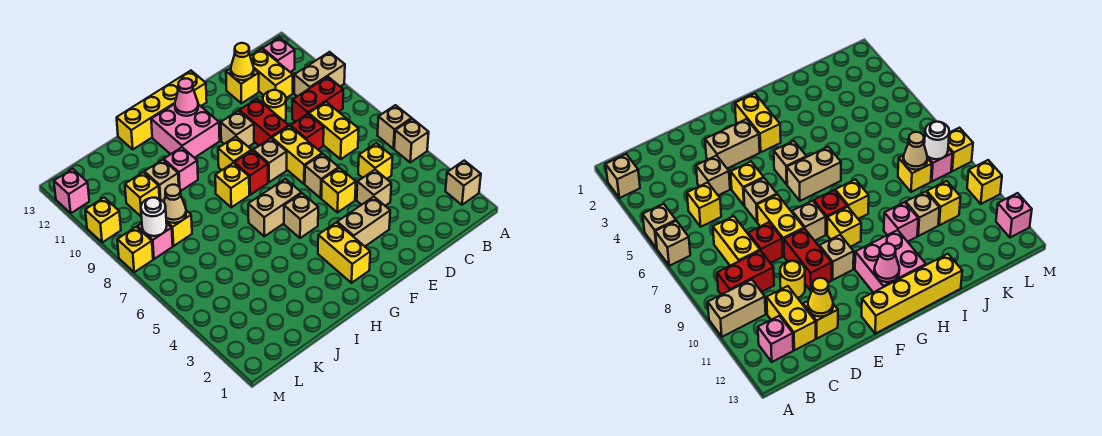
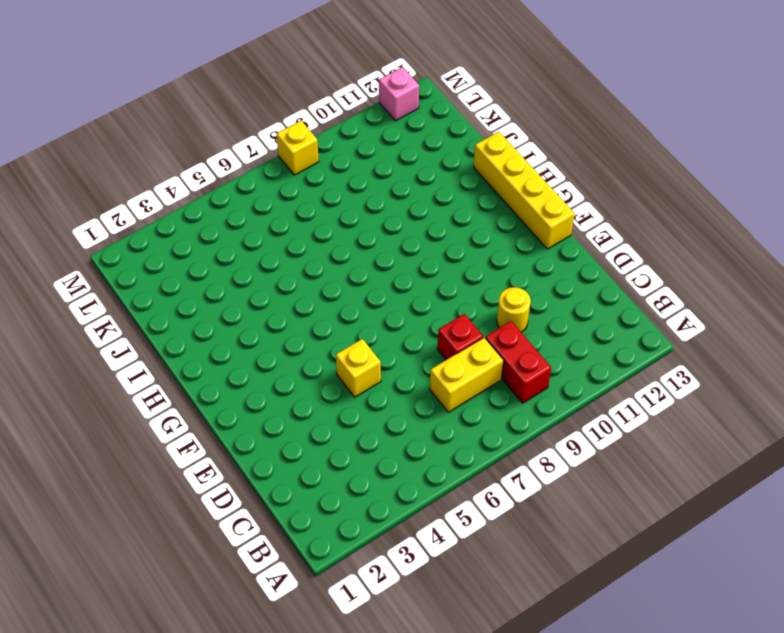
none -> tan brick A2 level 1
none -> tan brick A5 level 1
none -> tan brick A6 level 1
none -> tan brick A10:B10 level 1

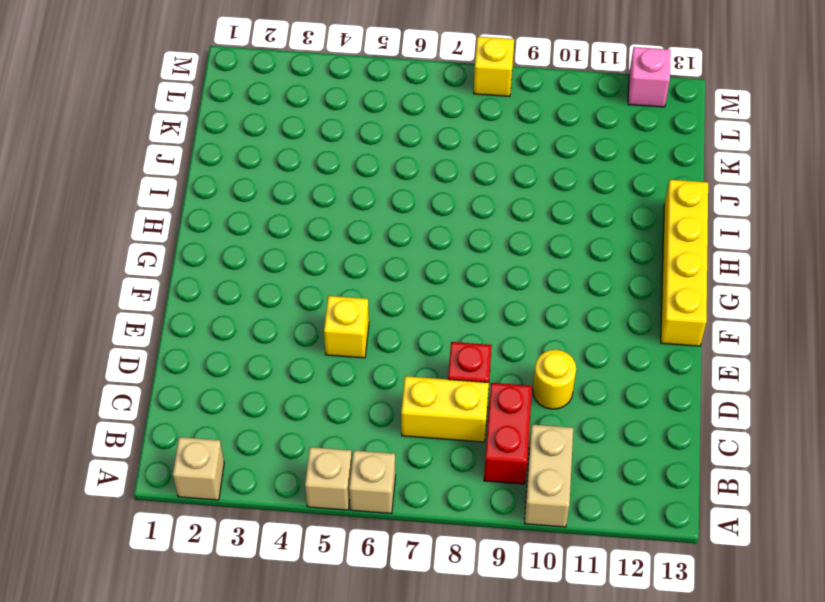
none -> pink brick B12 level 1
none -> yellow brick C5 level 1
none -> yellow brick C11:C12 level 1
none -> tan brick D4 level 1

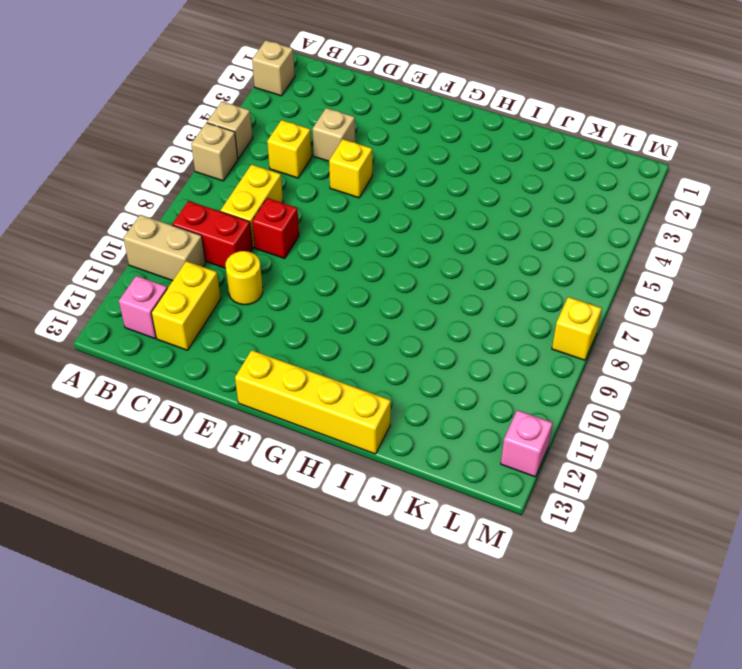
none -> yellow brick D12 level 1
none -> tan brick E3:F3 level 1
none -> tan brick E6 level 1
none -> yellow brick E7:E8 level 1

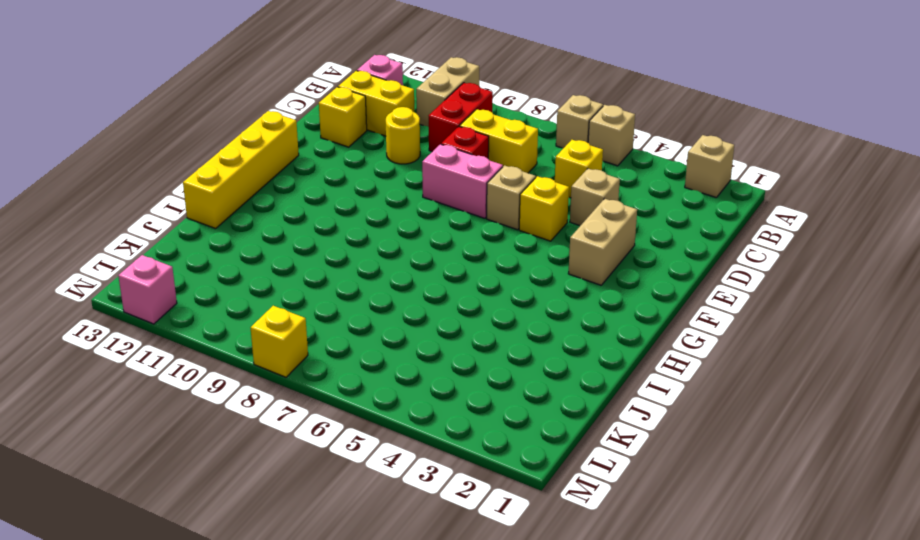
pink brick E7:E8 level 1 -> yellow brick E7:E8 level 1
none -> red brick E9:E10 level 1
none -> tan brick F8 level 1
none -> tan brick F10 level 1
none -> yellow brick G2:G3 level 1

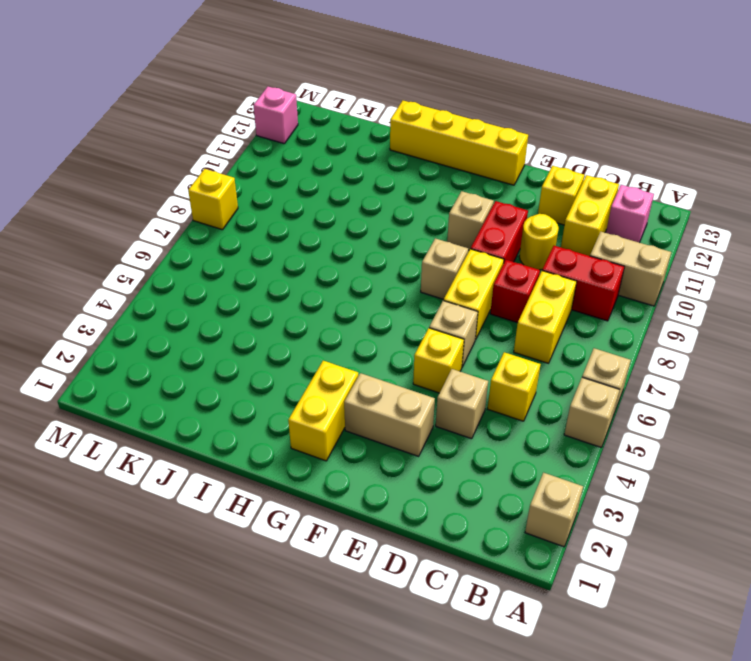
none -> tan brick G5 level 1
none -> tan brick G6:H6 level 1
none -> red brick G8 level 1
none -> yellow brick G9 level 1

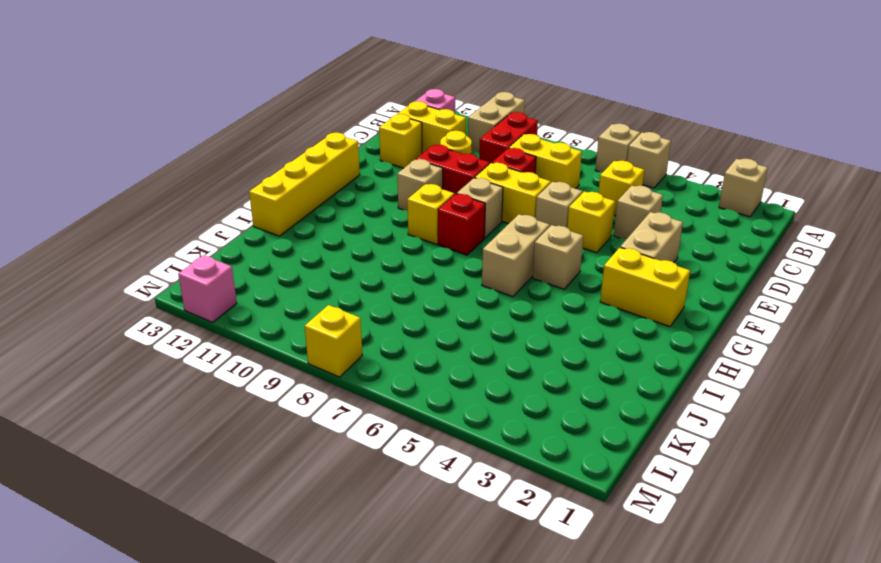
none -> pink brick G11:H12 level 1
none -> yellow brick H8 level 1
none -> pink brick I10 level 1
none -> tan brick J10 level 1

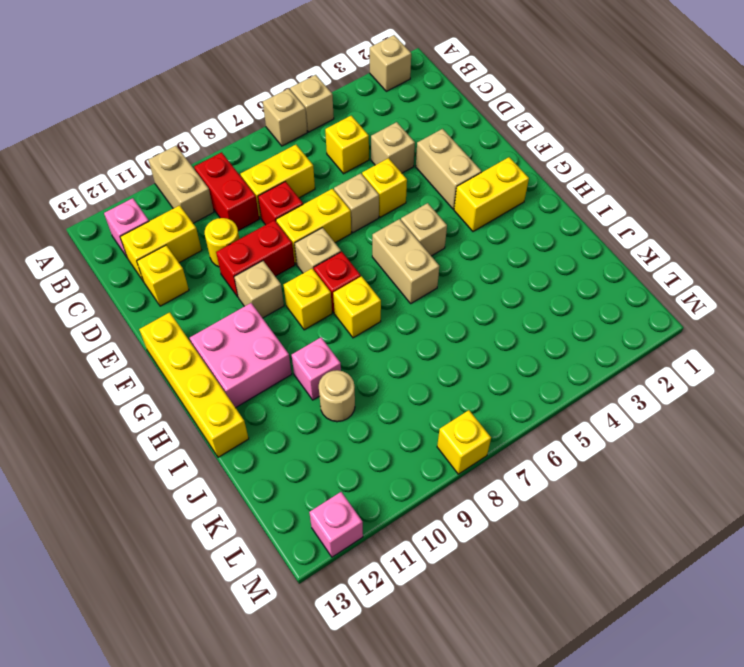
tan round brick J10 level 1 -> tan brick J10 level 1
none -> yellow brick K8 level 1
none -> yellow brick K10 level 1
none -> pink brick L8 level 1
none -> yellow brick M10 level 1

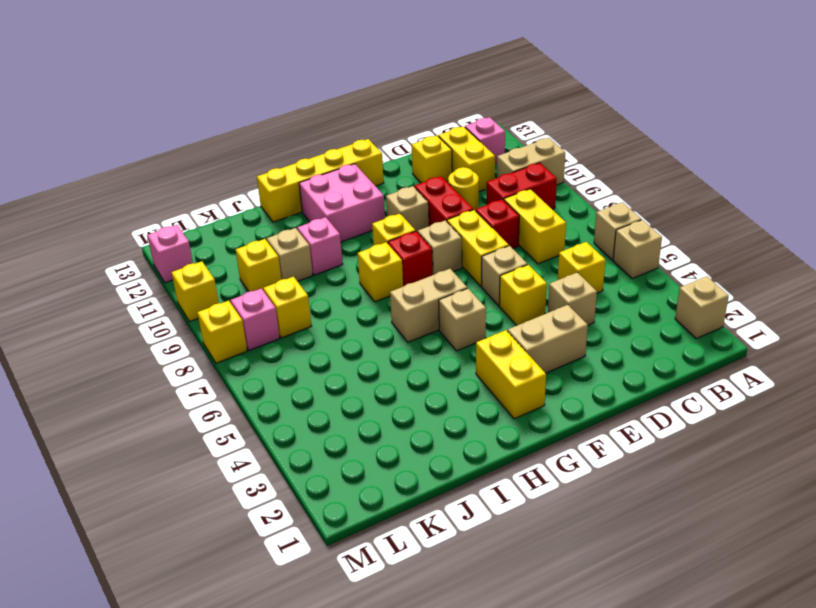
none -> yellow cone D12 level 2
none -> pink cone G12 level 2
none -> tan cone K8 level 2
none -> white round brick L8 level 2

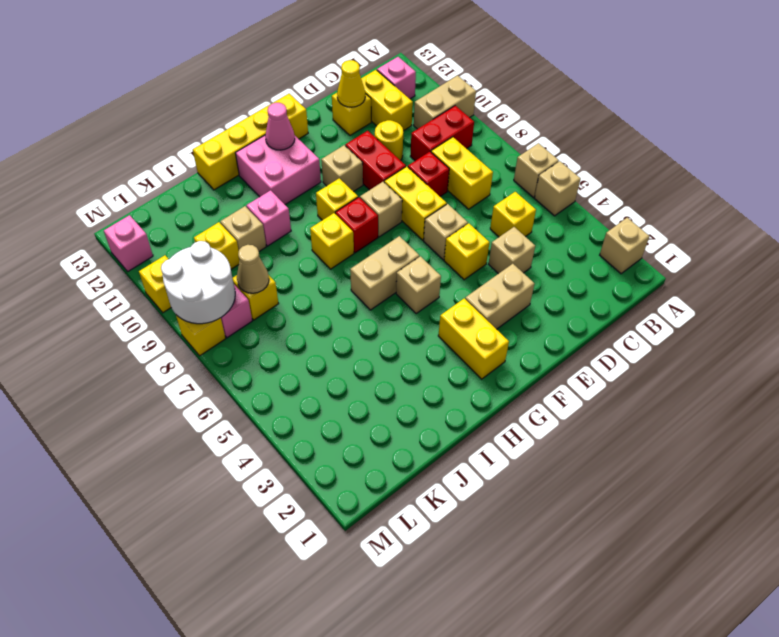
white round brick L8:M9 level 2 -> white round brick L8 level 2

